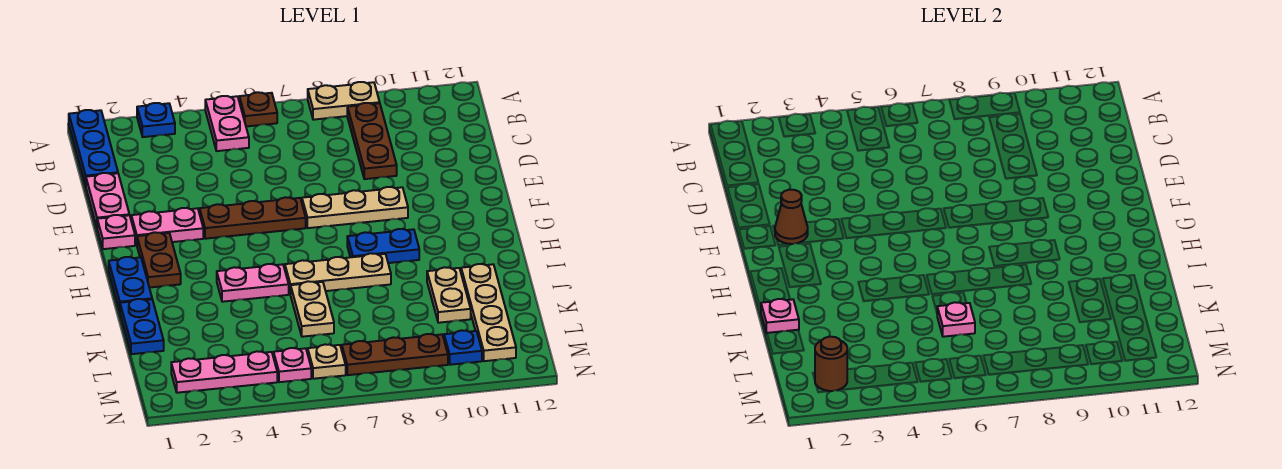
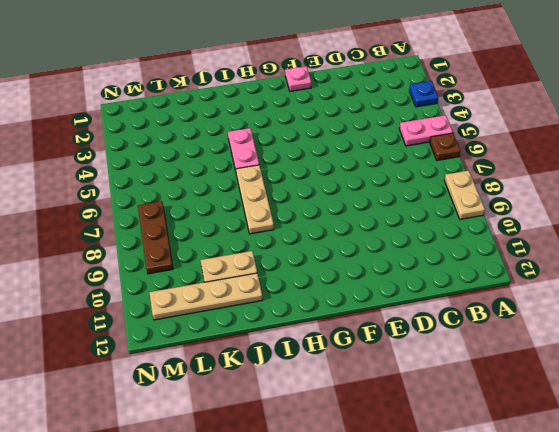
none -> blue plate A1:C1 level 1
none -> brown plate B9:D9 level 1
none -> pink plate D1:E1 level 1

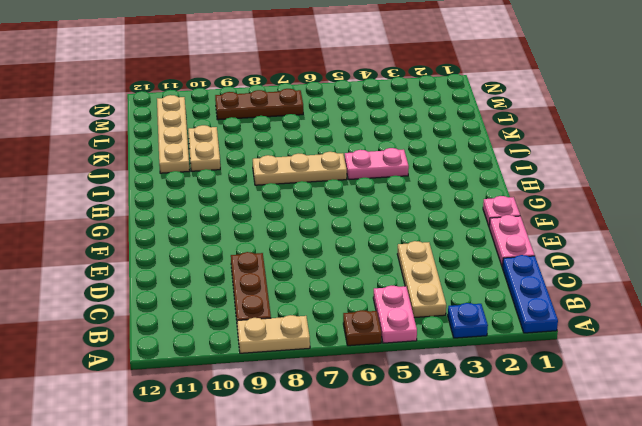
tan plate B4:D4 level 1 -> tan plate F7:F9 level 1
none -> pink plate F2:F3 level 1
none -> brown plate F4:F6 level 1
none -> brown plate G2:H2 level 1

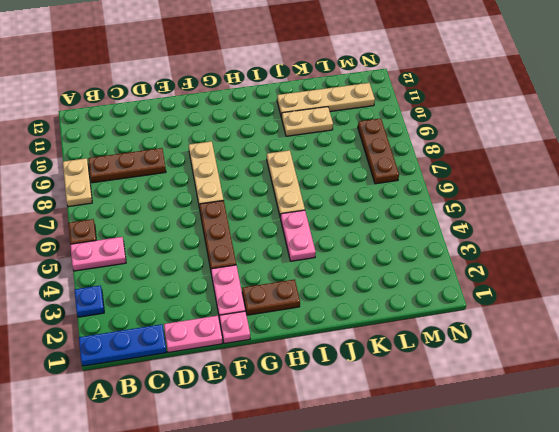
none -> blue plate H1:I1 level 1
none -> blue plate H8:H9 level 1
none -> blue plate J1:K1 level 1

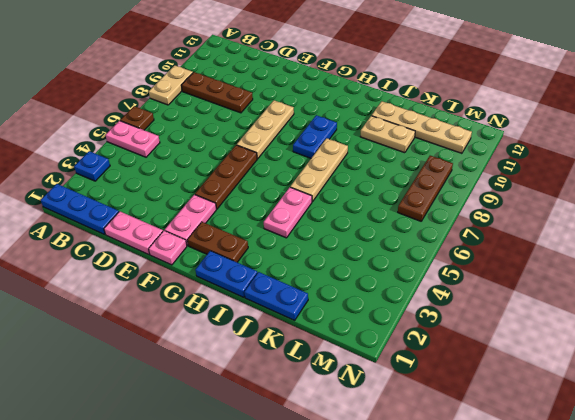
none -> tan plate J6:K6 level 1
none -> pink plate M2:M4 level 1
none -> pink plate M5 level 1

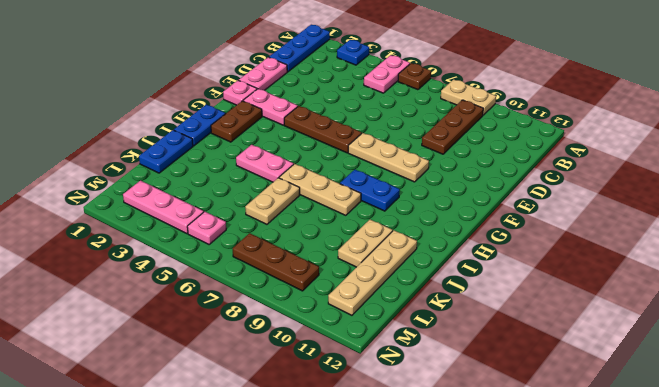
none -> tan plate M6 level 1
none -> blue plate M10 level 1
none -> brown cone F2 level 2

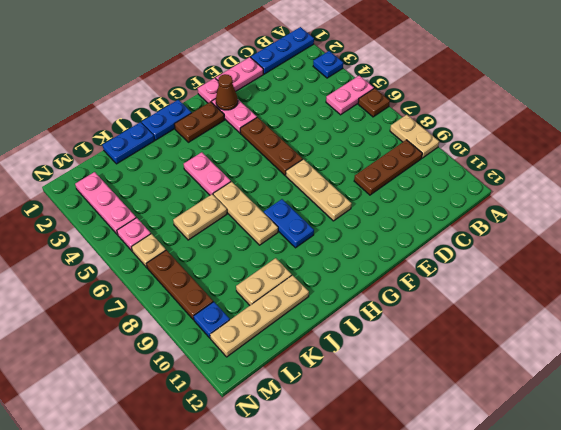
none -> pink plate J1 level 2
none -> pink plate K6 level 2
none -> brown round brick M2 level 2

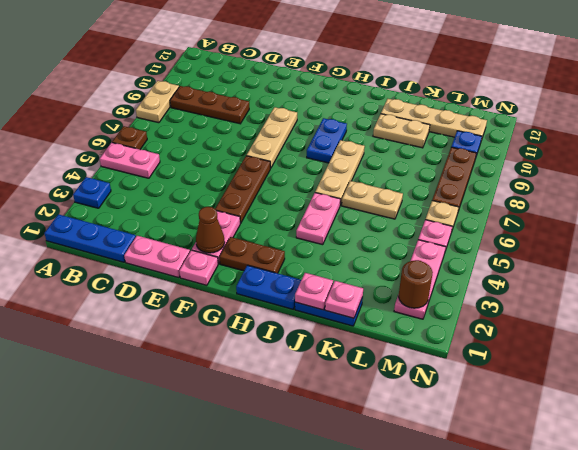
pink plate K1 level 2 -> pink plate K6 level 2

